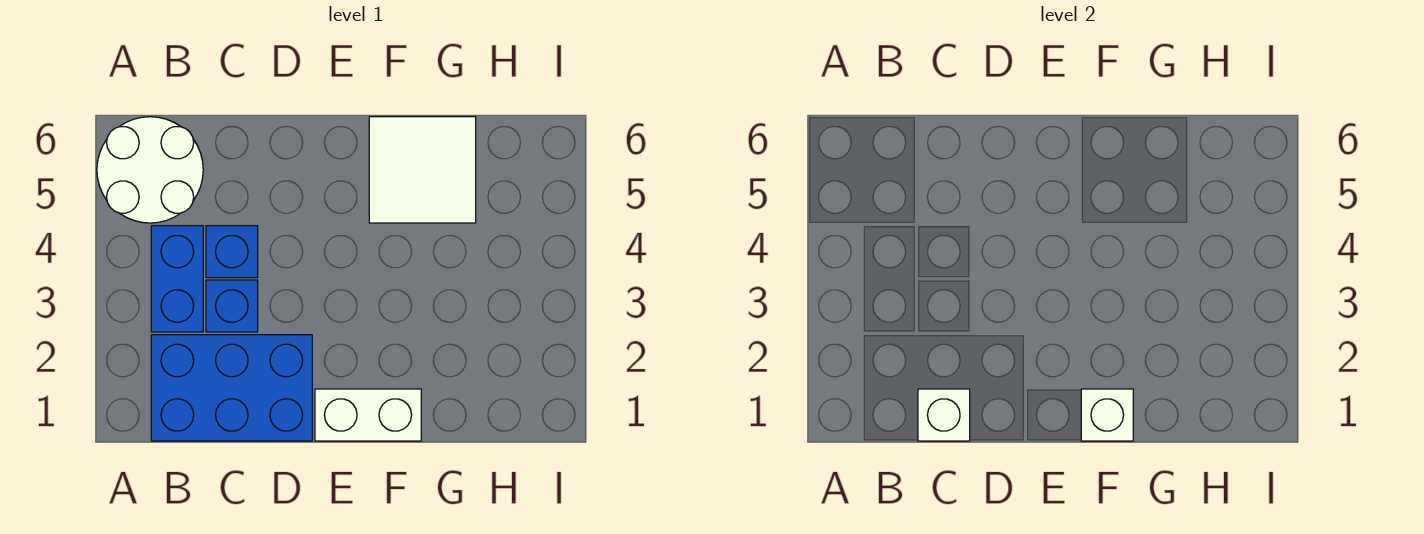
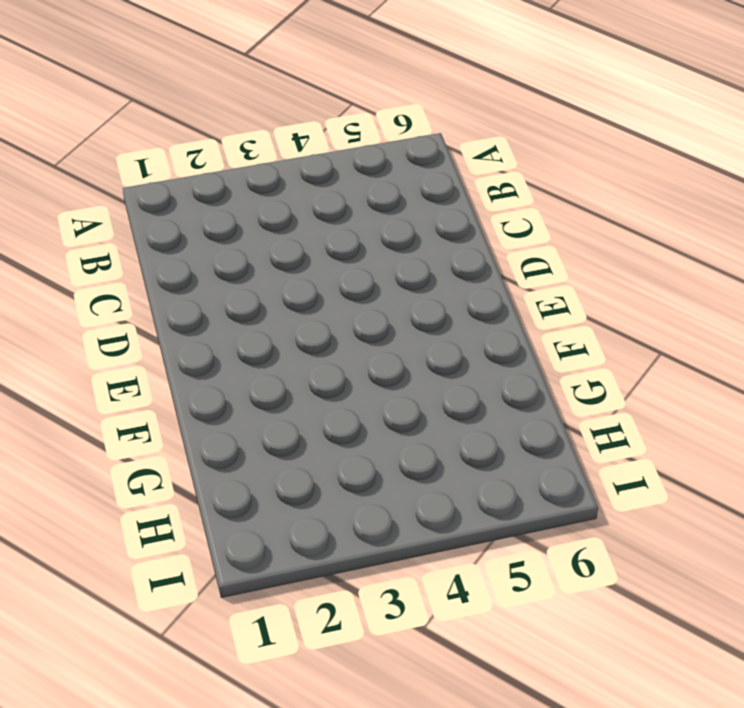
none -> white round brick A5:B6 level 1
none -> blue brick B1:D2 level 1

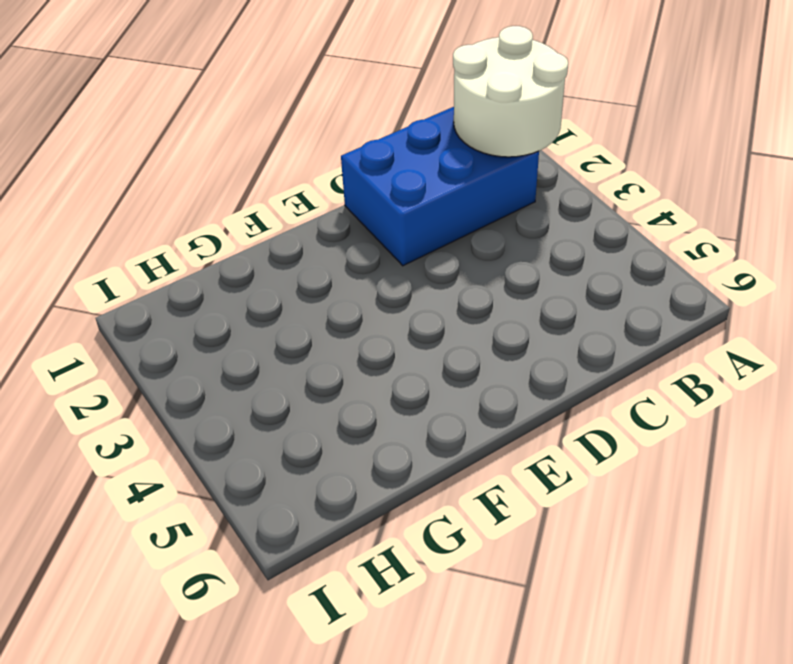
white round brick A1:B2 level 2 -> white round brick A5:B6 level 1
none -> blue brick B3:B4 level 1
none -> blue brick C3 level 1

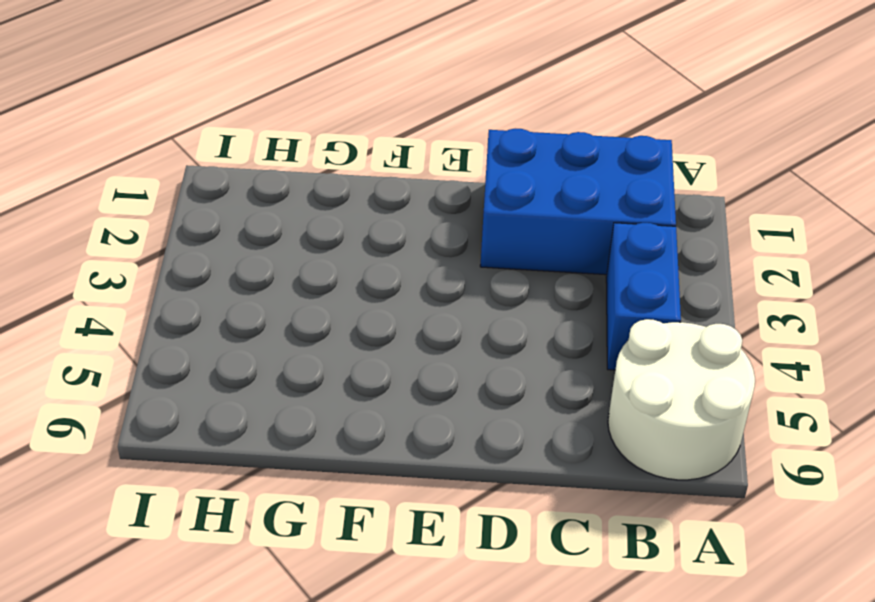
none -> blue brick C3 level 1
none -> blue brick C4 level 1

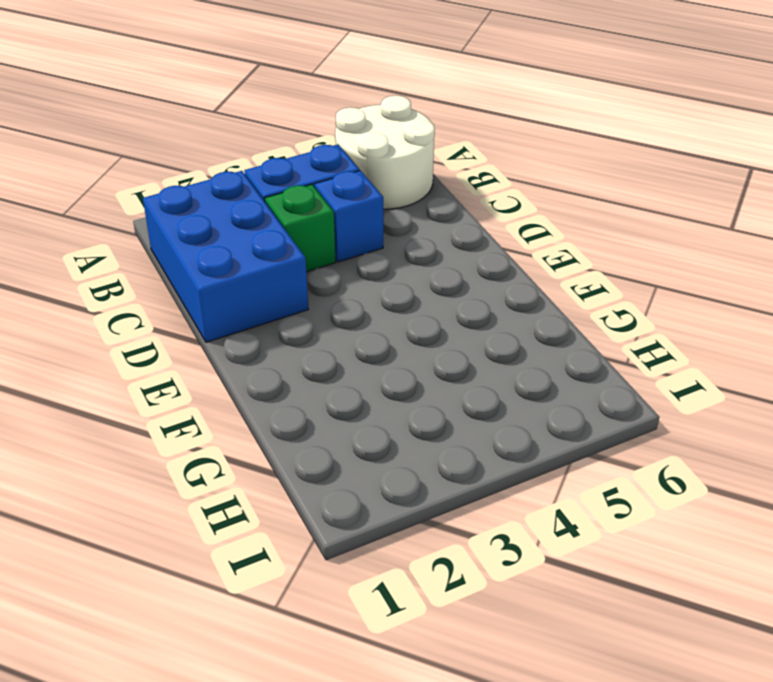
green brick C3 level 1 -> blue brick C3 level 1
none -> white brick E1:F1 level 1
none -> white tile F5:G6 level 1

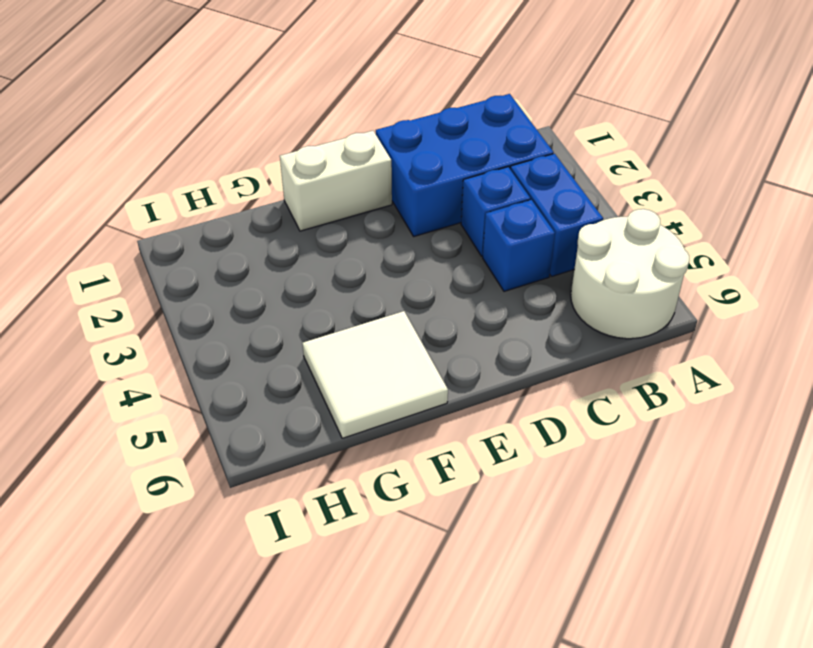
none -> white brick C1 level 2
none -> white brick F1 level 2

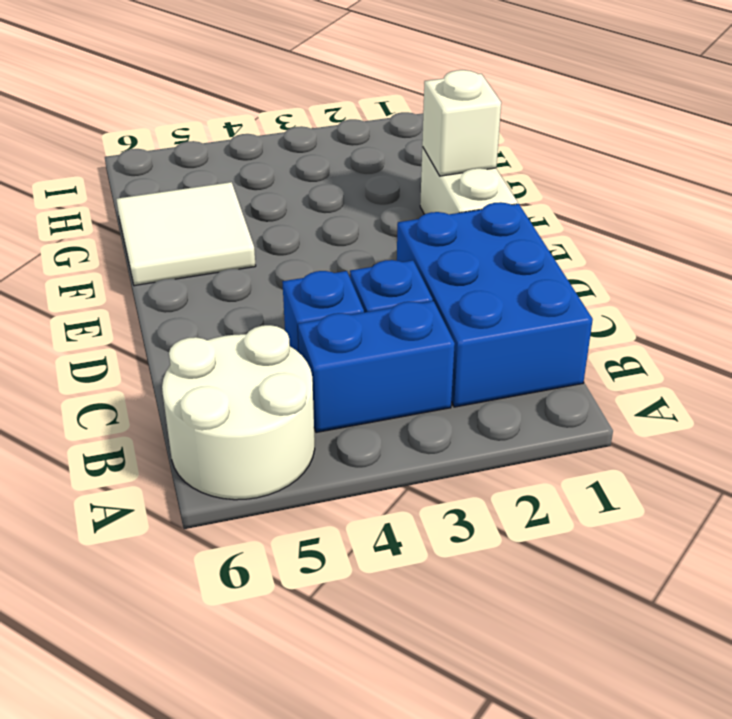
none -> white brick C1 level 2

